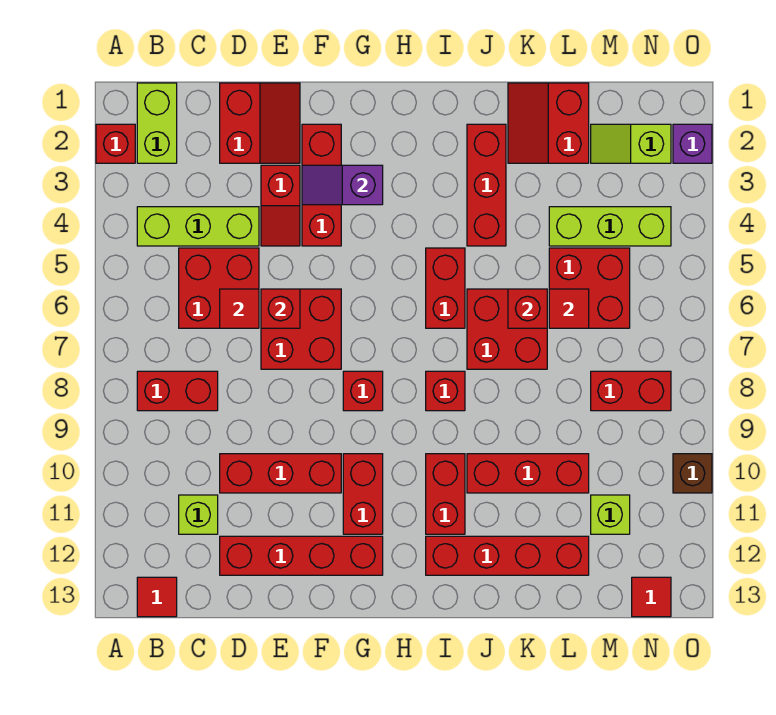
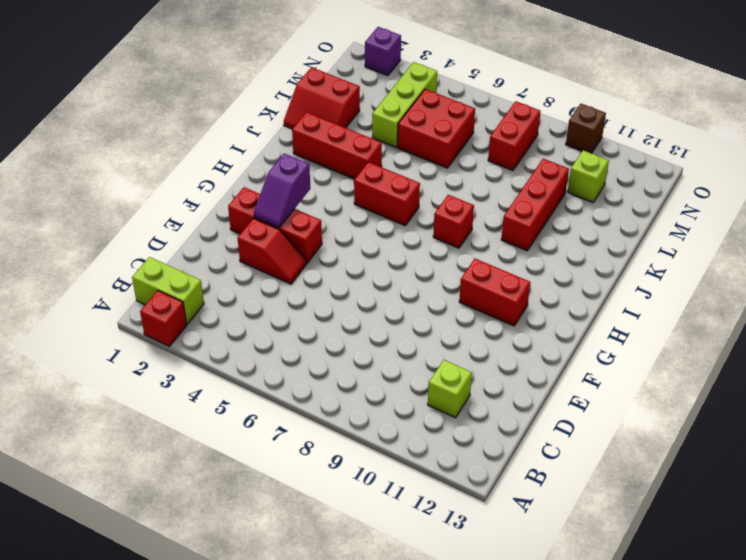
none -> lime brick B4:D4 level 1
none -> red brick B8:C8 level 1
none -> red tile B13 level 1
none -> red brick C5:D6 level 1

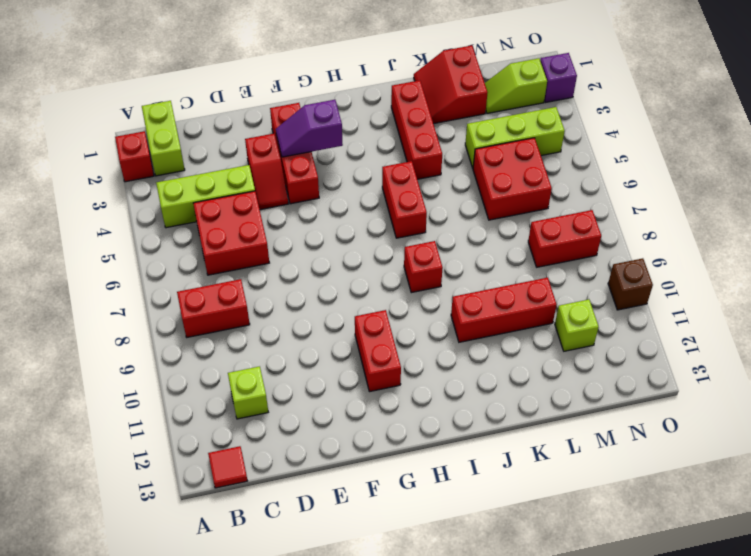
none -> red slope D1:E2 level 1 top D
none -> red brick D10:F10 level 1
none -> red brick D12:G12 level 1
none -> red brick E6:F7 level 1

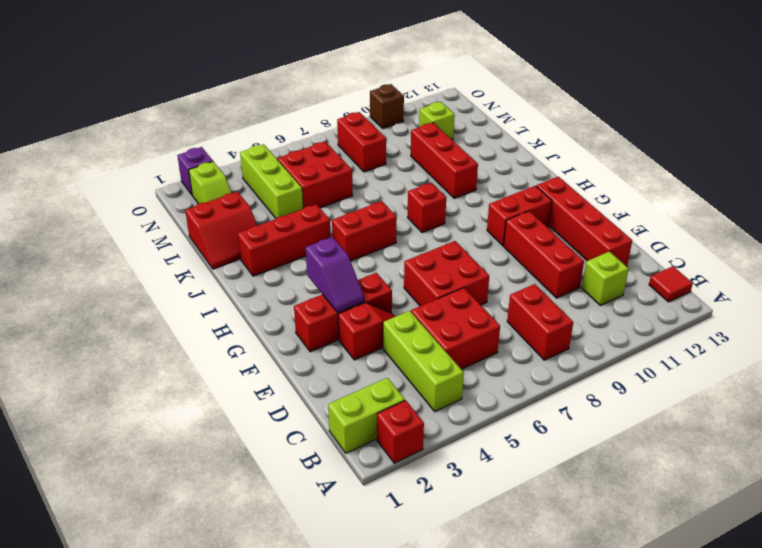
none -> red slope D1:E2 level 1 top D
none -> red brick G8 level 1
none -> red brick I10:I11 level 1
none -> red brick I12:L12 level 1

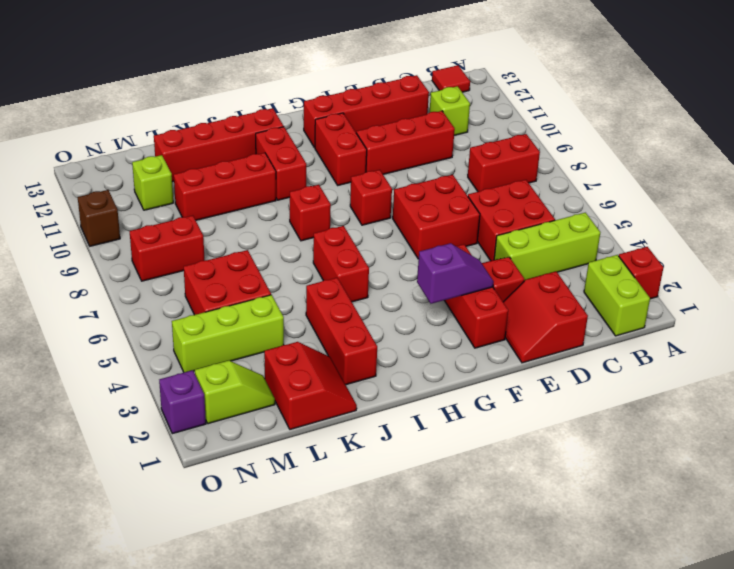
none -> red brick J6:K7 level 1
none -> red tile N13 level 1
none -> red tile D6 level 2
none -> red brick E6 level 2

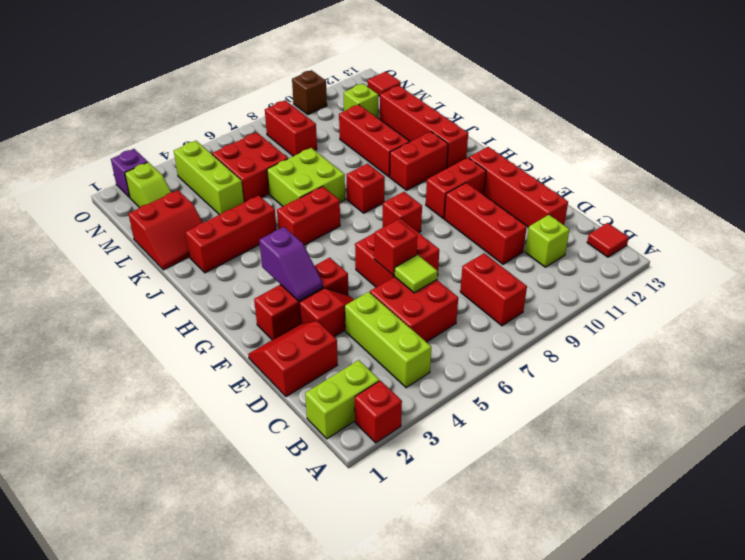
lime tile D6 level 2 -> red tile D6 level 2
lime brick J6:K7 level 1 -> red brick J6:K7 level 1
none -> red brick K6 level 2
none -> red tile L6 level 2

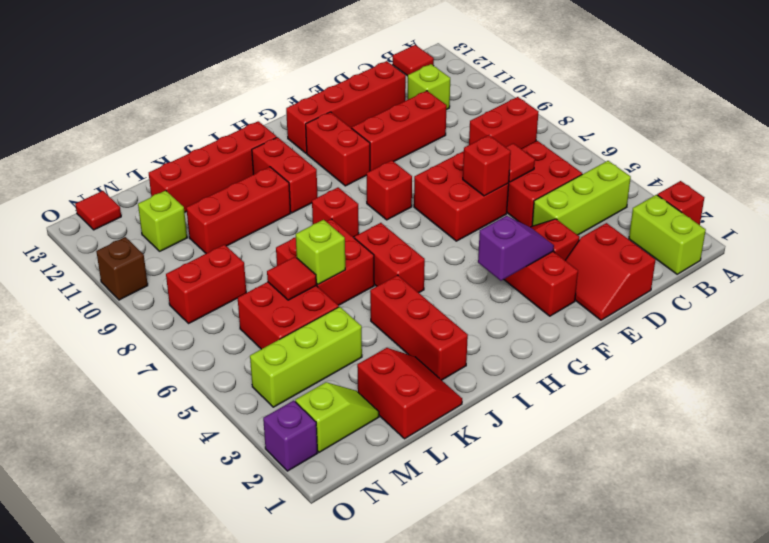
lime brick K6 level 2 -> red brick K6 level 2

